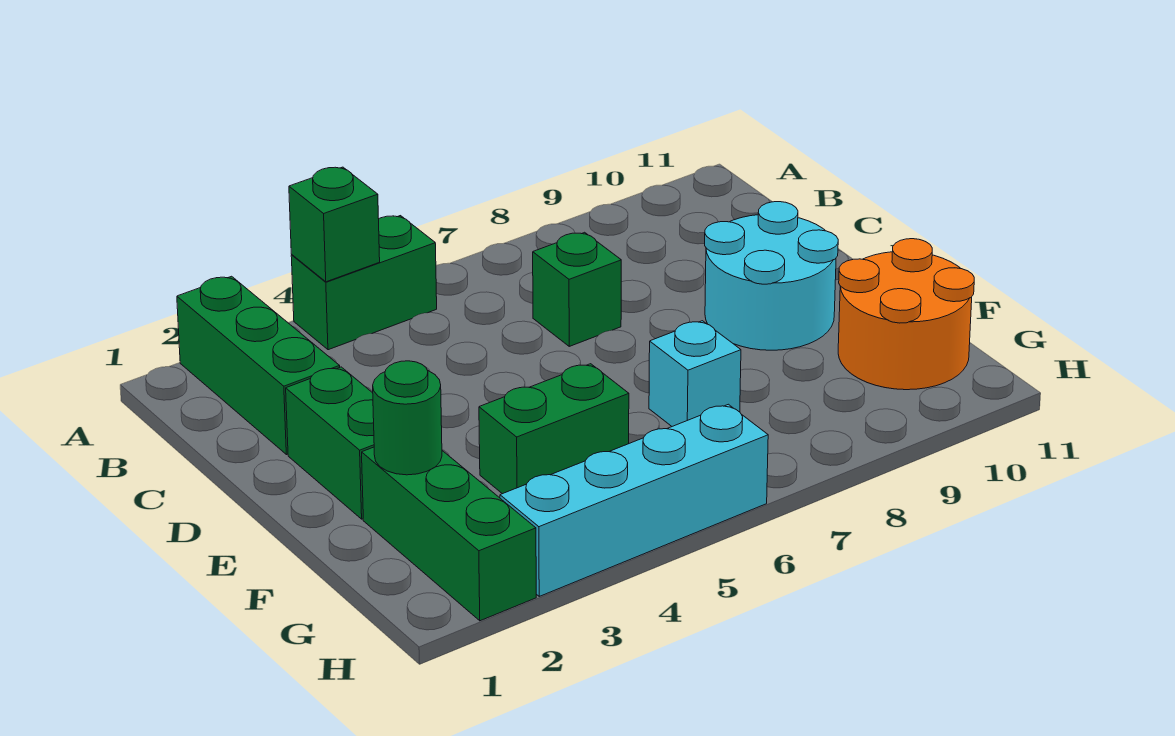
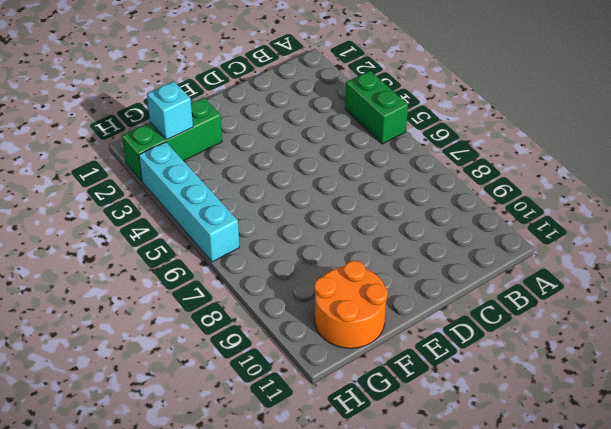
cyan brick G2 level 2 -> cyan brick F7 level 1
none -> green brick A2:C2 level 1
none -> green brick C7 level 1
none -> green brick D2:E2 level 1

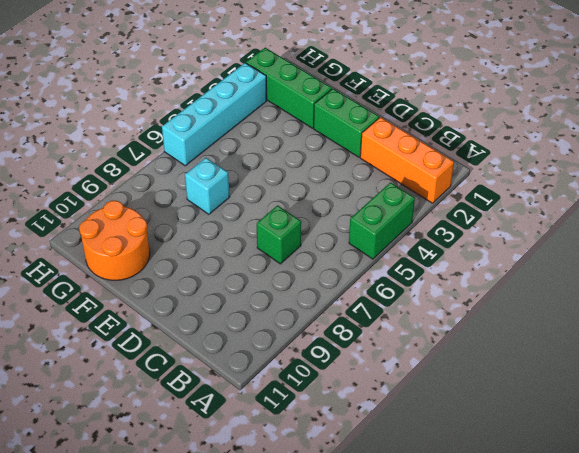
orange brick A2:C2 level 1 -> green brick A2:C2 level 1
none -> cyan round brick D9:E10 level 1
none -> green brick F4:F5 level 1
none -> green brick A4 level 2

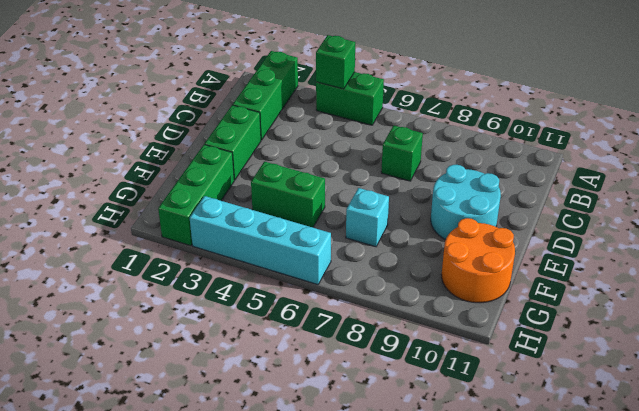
none -> green round brick F2 level 2

